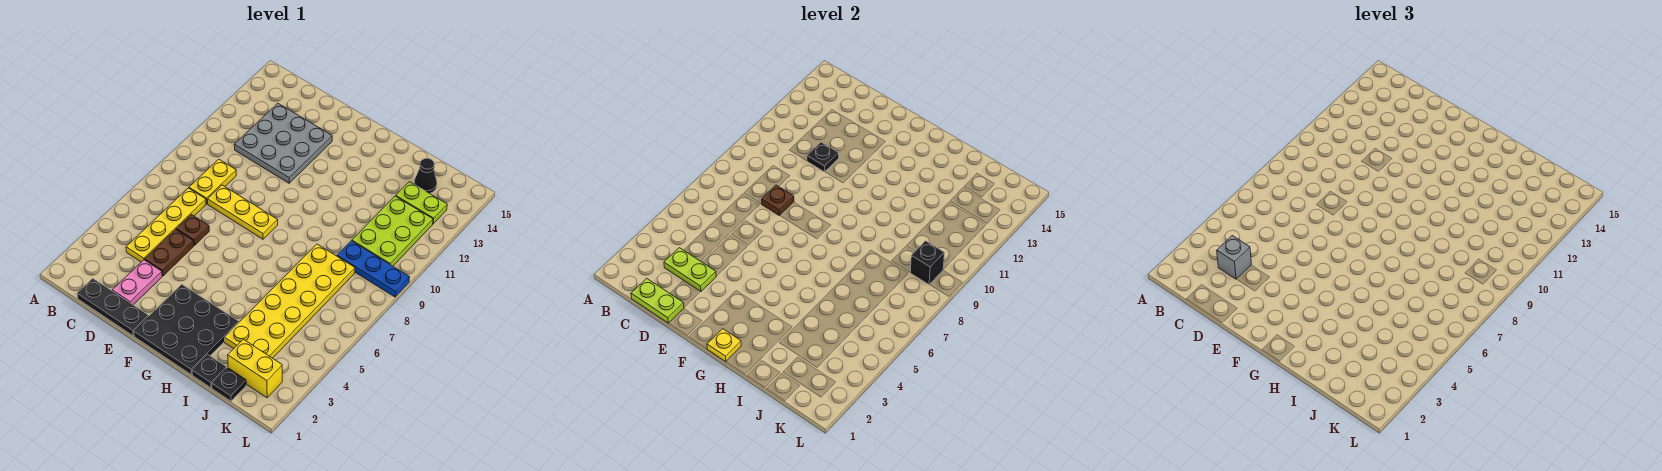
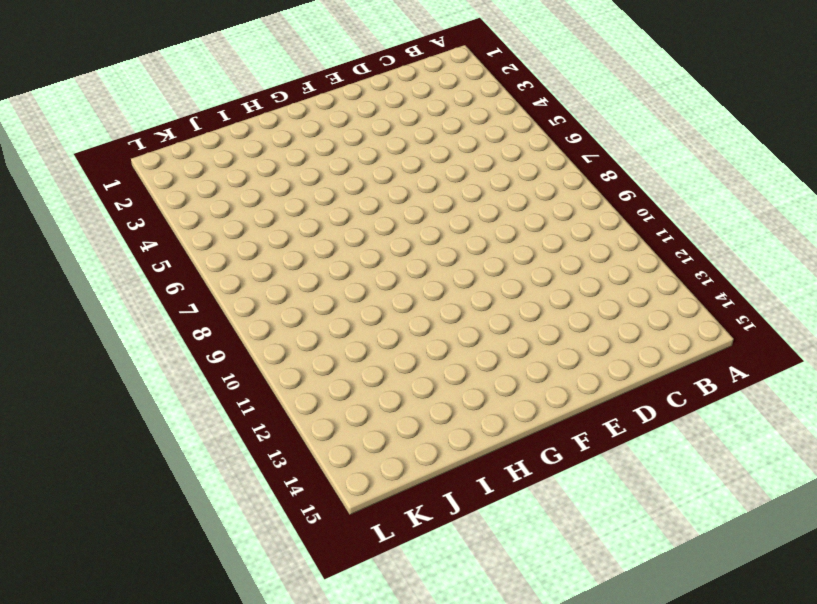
none -> black plate C1:E1 level 1
none -> yellow plate C4:C7 level 1
none -> yellow plate C8:C9 level 1

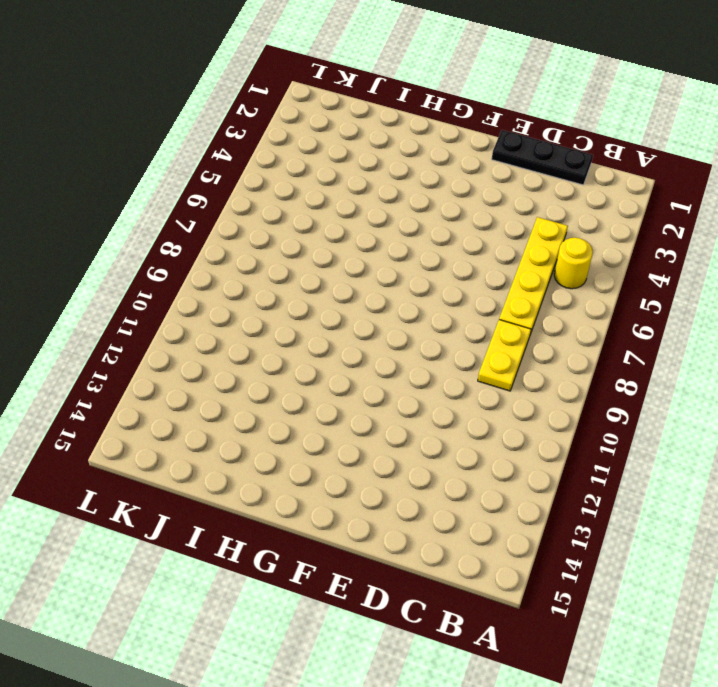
yellow round brick B5 level 1 -> none
none -> grey plate C11:E13 level 1
none -> pink plate D2:D3 level 1
none -> brown plate D4:D5 level 1

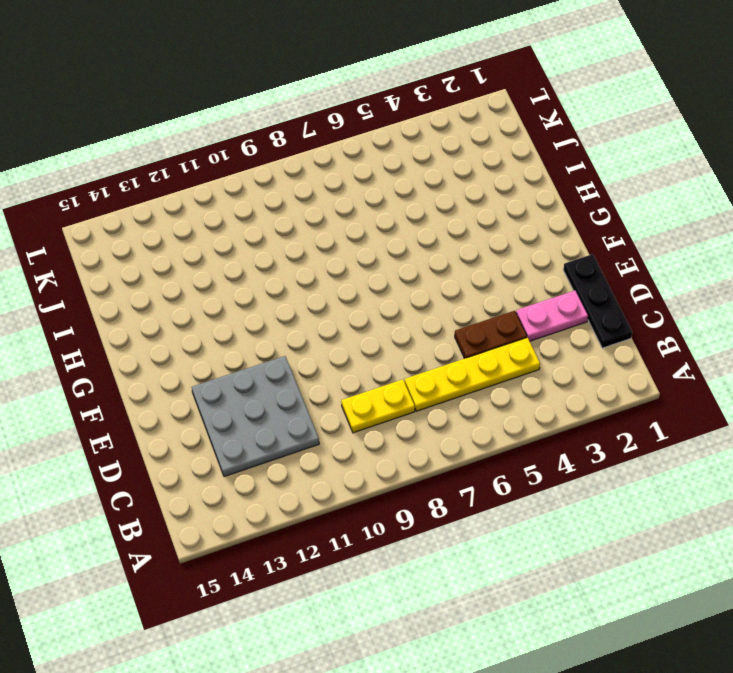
none -> brown plate D6 level 1
none -> yellow plate D8:F8 level 1
none -> black plate F1:H3 level 1

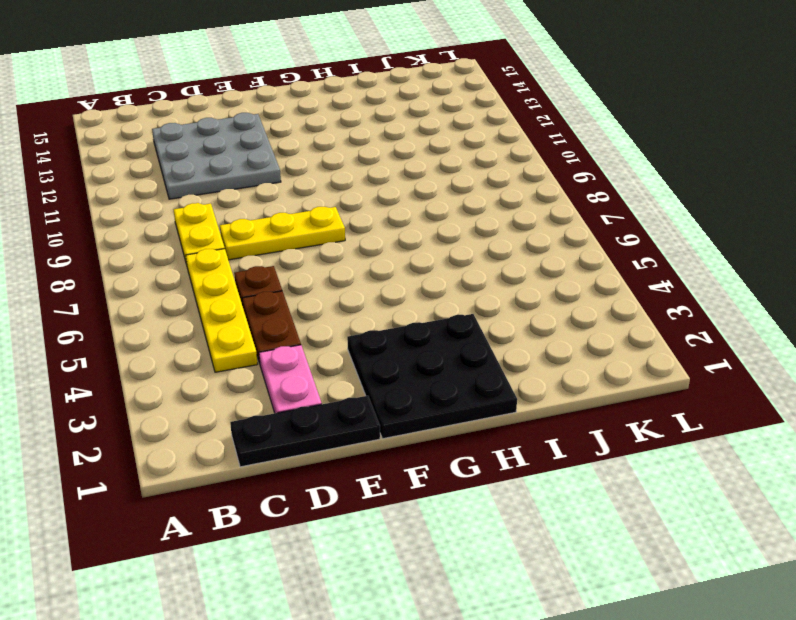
none -> black plate I1 level 1
none -> yellow plate I3:J8 level 1
none -> black plate J1 level 1

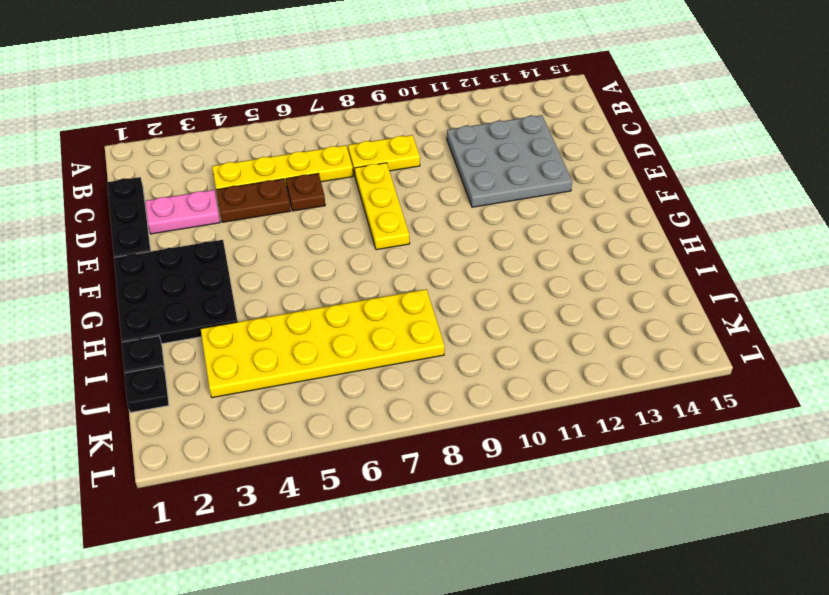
none -> yellow brick J2:K2 level 1
none -> blue plate J9:L9 level 1
none -> lime plate J10:K12 level 1

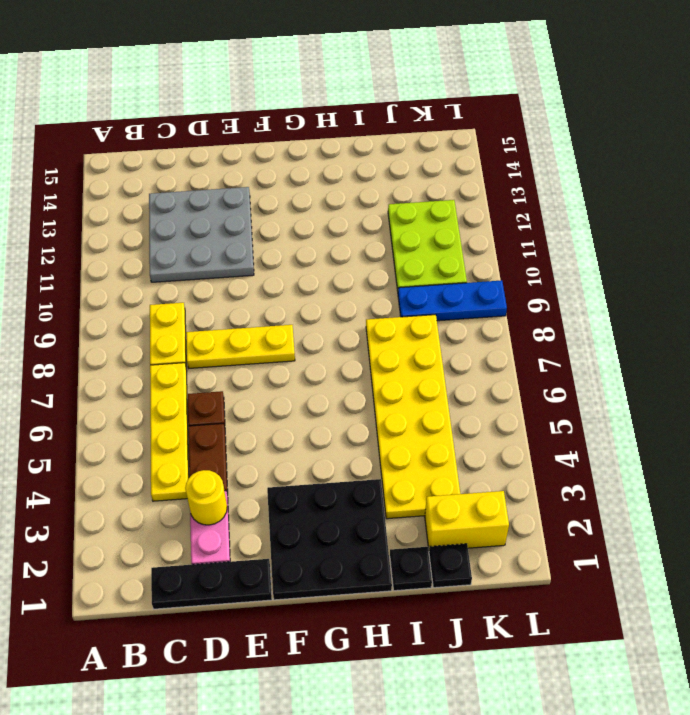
yellow round brick D3 level 2 -> lime plate C3:D3 level 2
none -> lime plate J13:K13 level 1
none -> black cone J14 level 1
none -> lime plate C1:D1 level 2

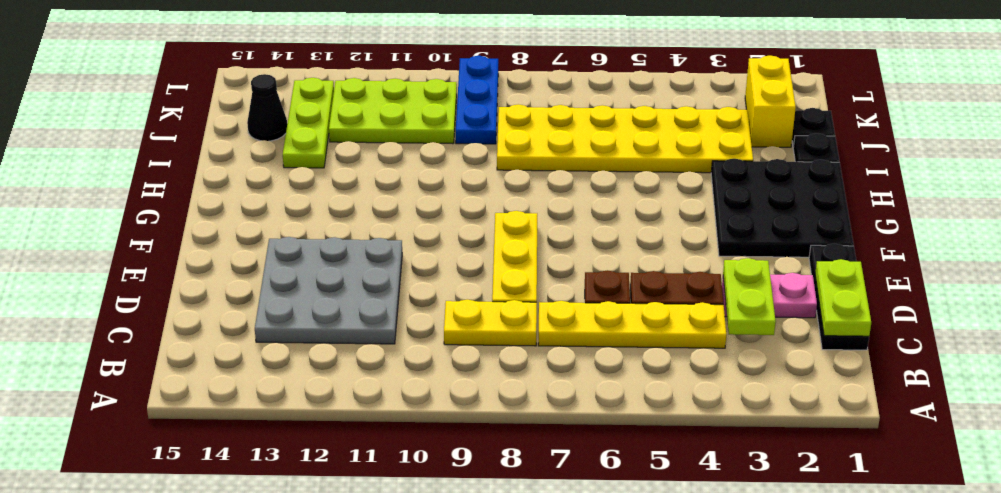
lime plate I13:K13 level 1 -> lime plate J13:K13 level 1
none -> brown plate D8 level 2
none -> black plate D11 level 2
none -> yellow plate G1 level 2

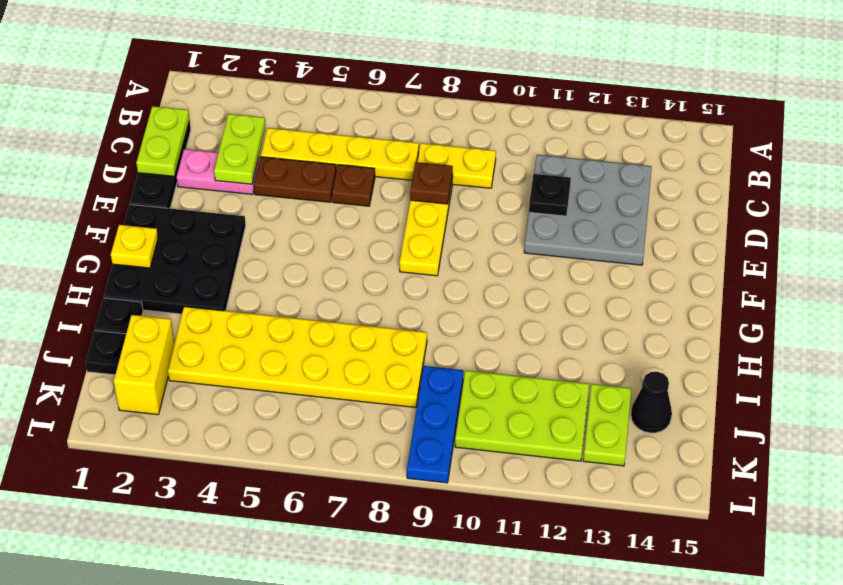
none -> black brick K9 level 2
none -> grey brick C3 level 3

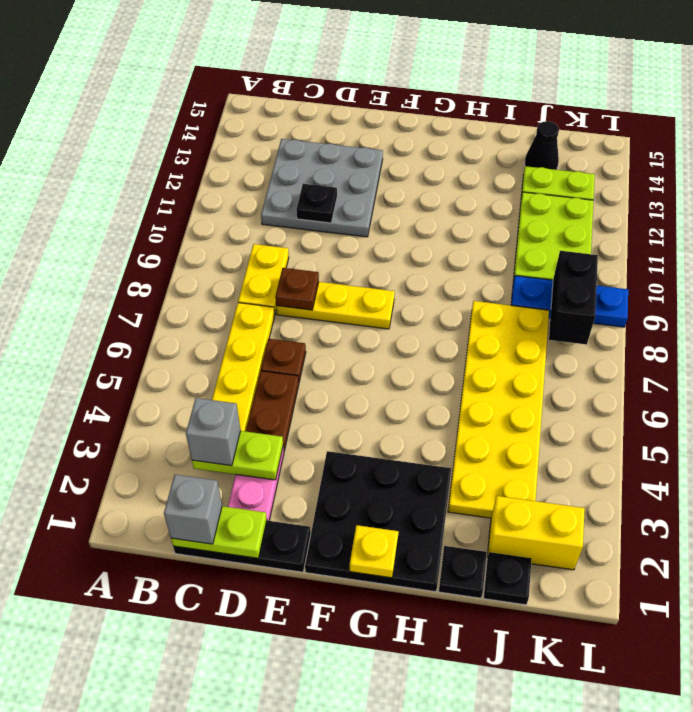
grey brick C1 level 3 -> none
black brick K8:K9 level 2 -> black brick K9 level 2

